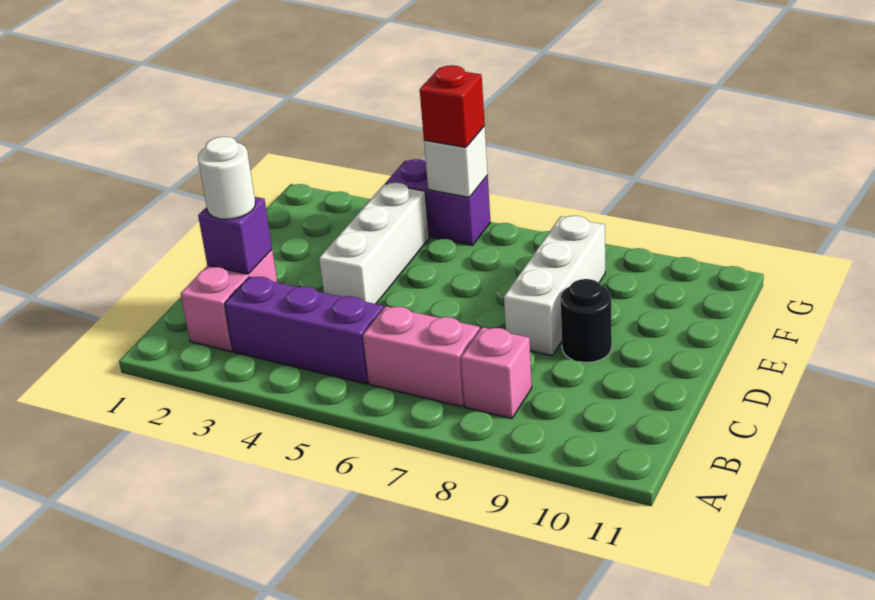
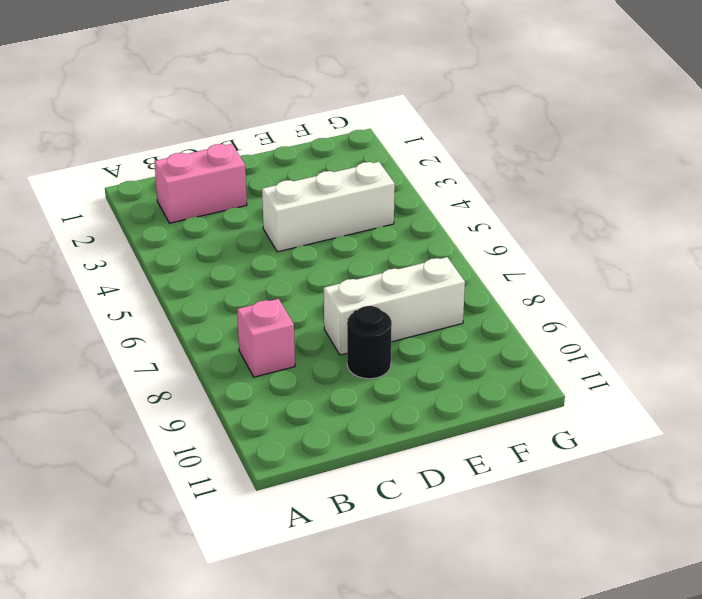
none -> purple brick B3:B5 level 1
none -> pink brick B6:B7 level 1
none -> purple brick G4:G5 level 1

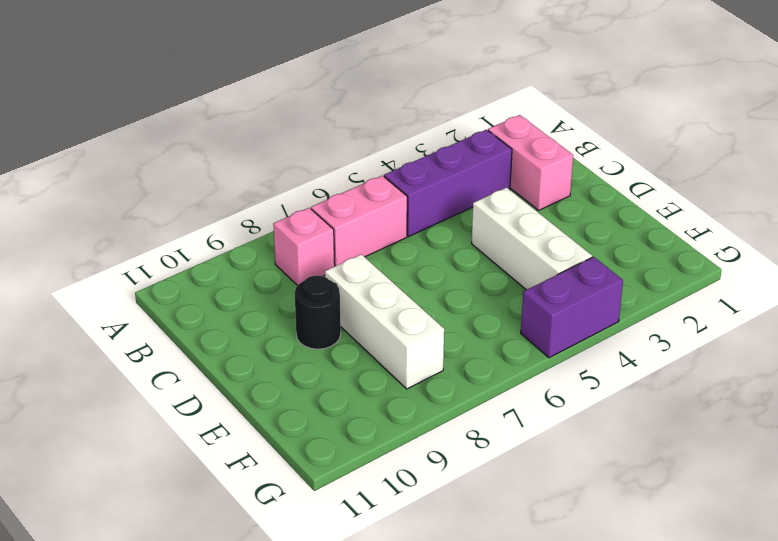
none -> purple brick C2 level 2
none -> white brick G5 level 2
none -> white round brick C2 level 3

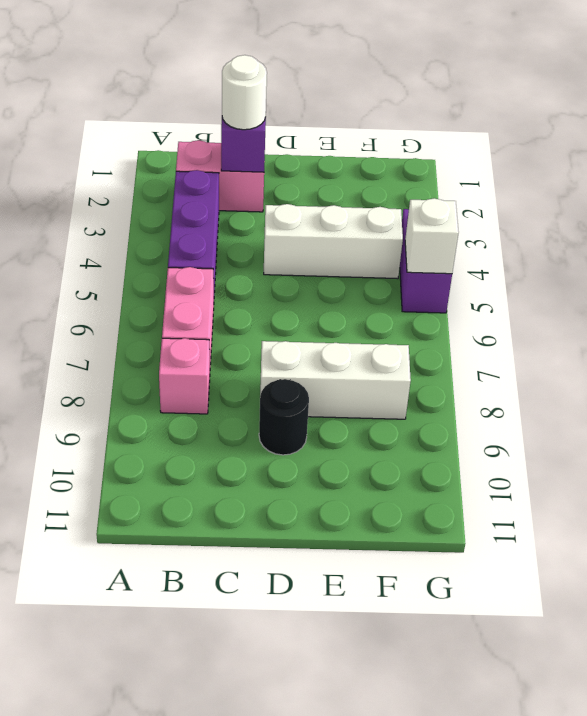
none -> red brick G5 level 3

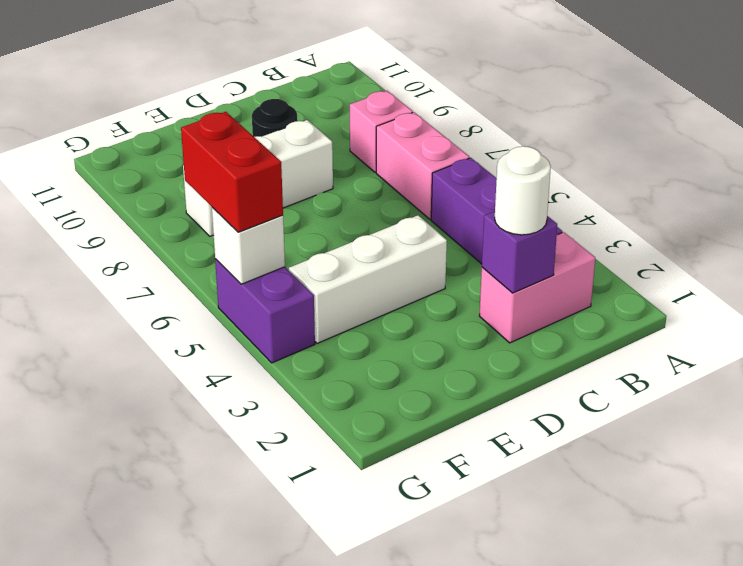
red brick G5:G6 level 3 -> red brick G5 level 3

